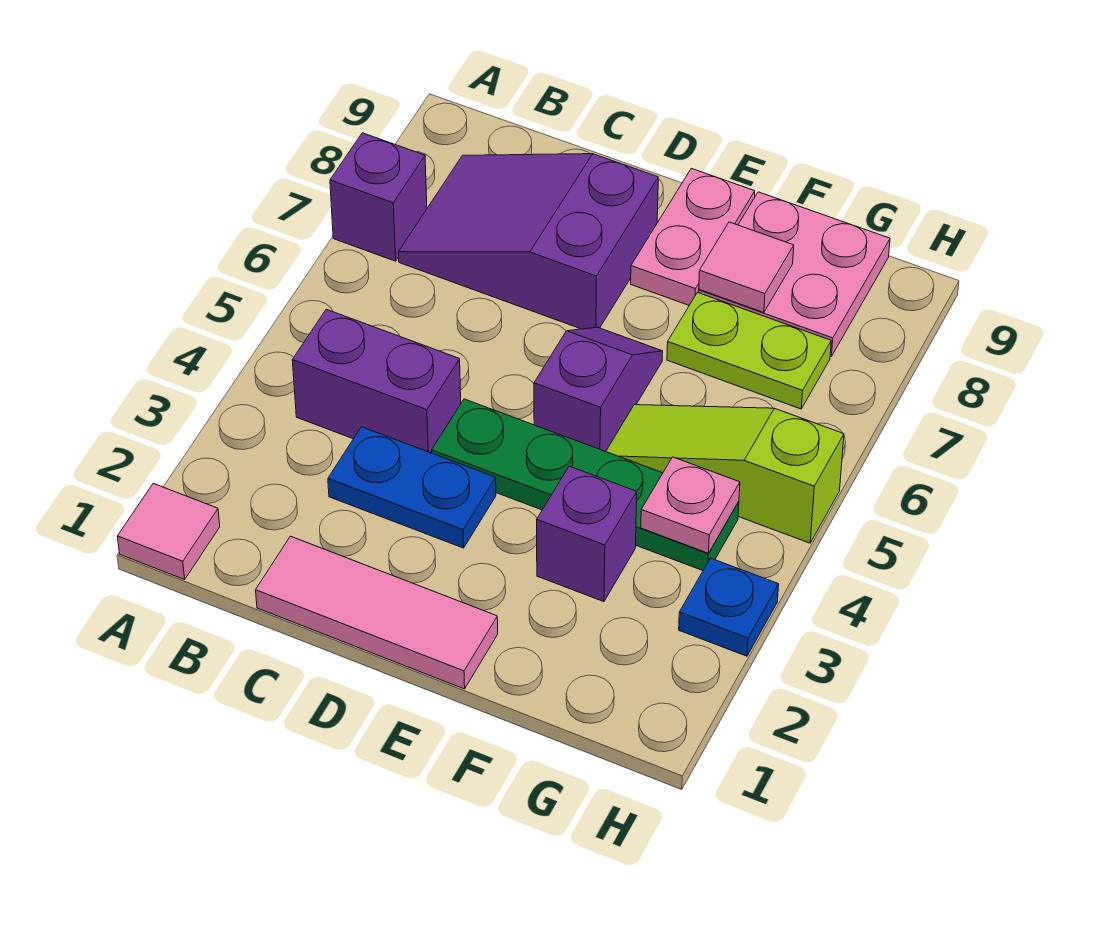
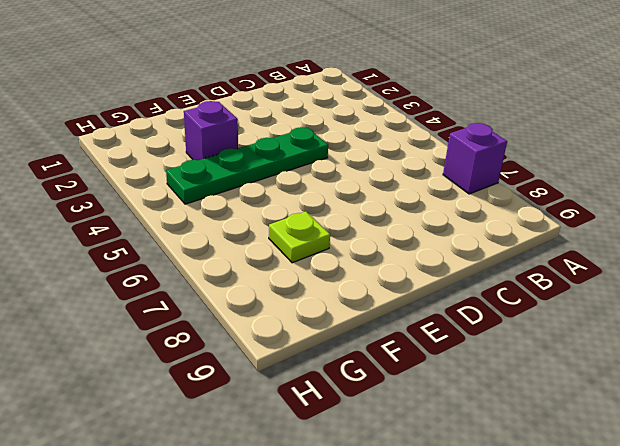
lime plate F7 level 1 -> lime plate F7:G7 level 1
none -> pink tile A1 level 1
none -> purple brick B4:C4 level 1
none -> purple slope B7:D8 level 1 top D

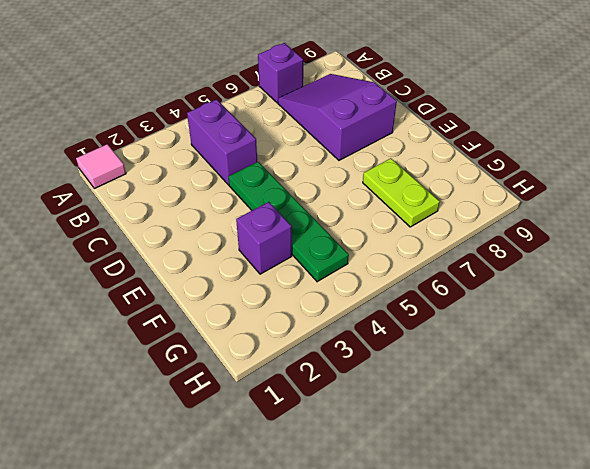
none -> pink tile C1:E1 level 1
none -> blue plate C3:D3 level 1
none -> purple slope E5:E6 level 1 top 5

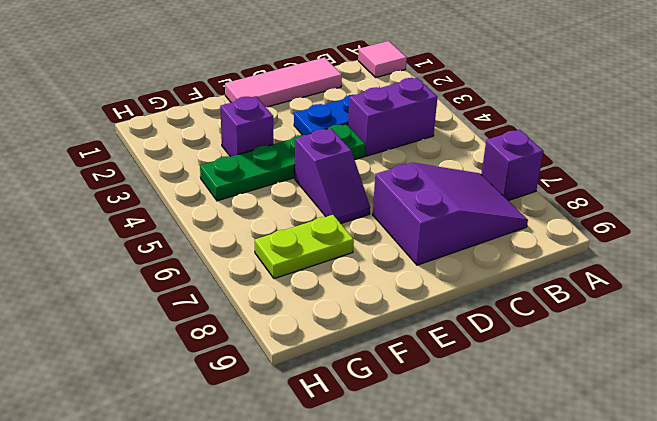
none -> pink plate E8:E9 level 1
none -> lime slope F5:H5 level 1 top H
none -> pink plate F8:G9 level 1

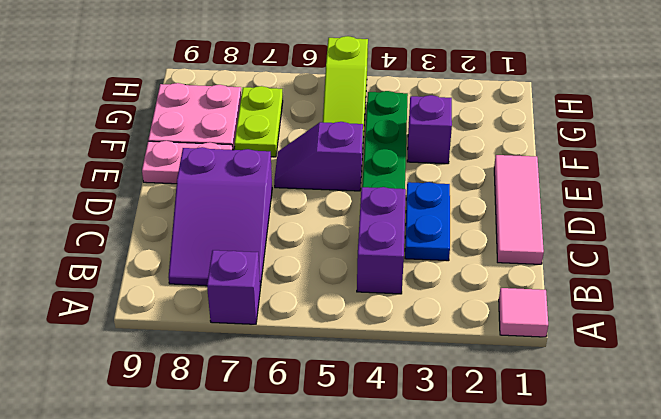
none -> blue plate H3 level 1
none -> pink tile F8 level 2
none -> pink plate G4 level 2

